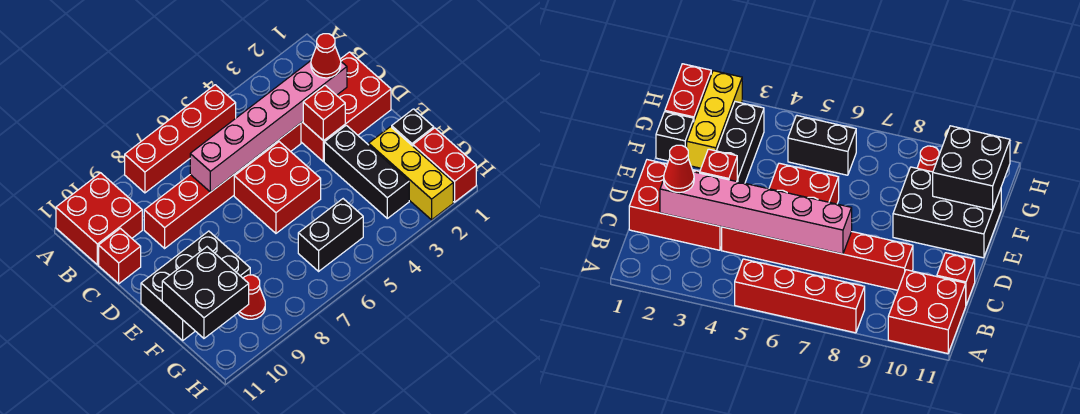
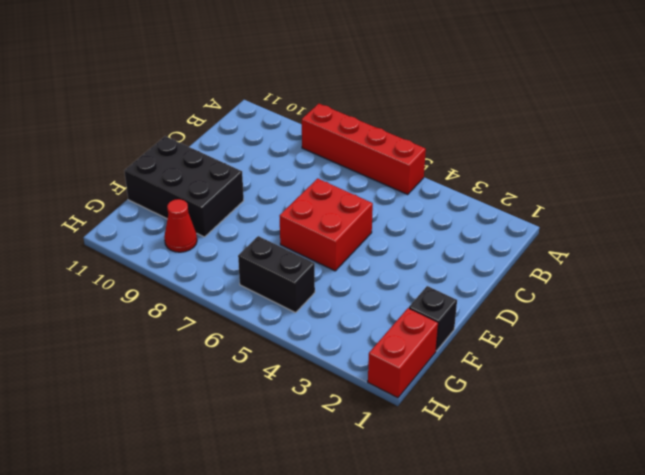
none -> red brick A10:B11 level 1
none -> red brick C1:D3 level 1
none -> red brick C4:C9 level 1

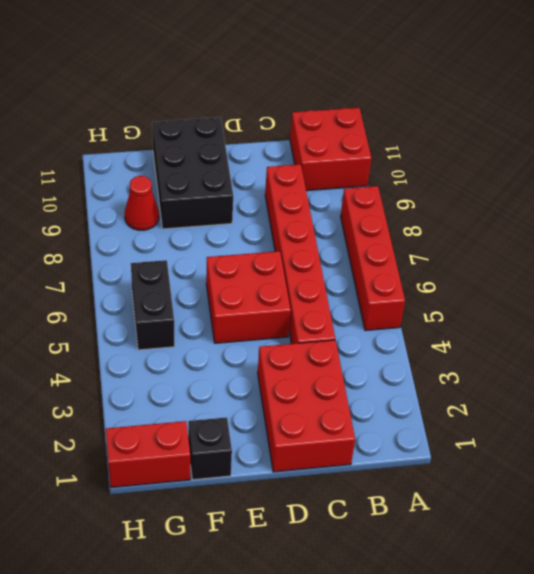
none -> red brick C11 level 1
none -> black brick E3:G3 level 1
none -> yellow brick F2:H2 level 1

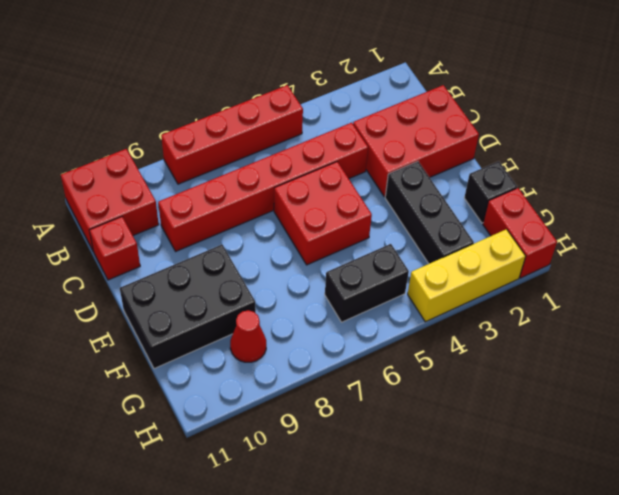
yellow brick H2:H4 level 1 -> yellow brick F2:H2 level 1
none -> pink brick C2:C7 level 2
none -> red brick D3 level 2
none -> black brick F10:G11 level 2

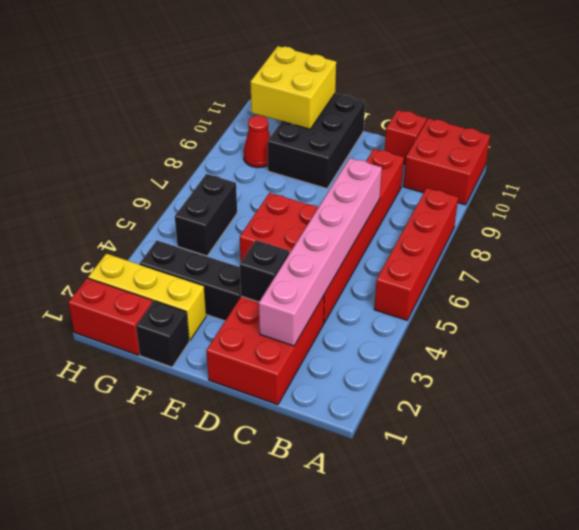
black brick D3 level 2 -> red brick D3 level 2
yellow brick F10:G11 level 2 -> black brick F10:G11 level 2
none -> red cone C2 level 3

